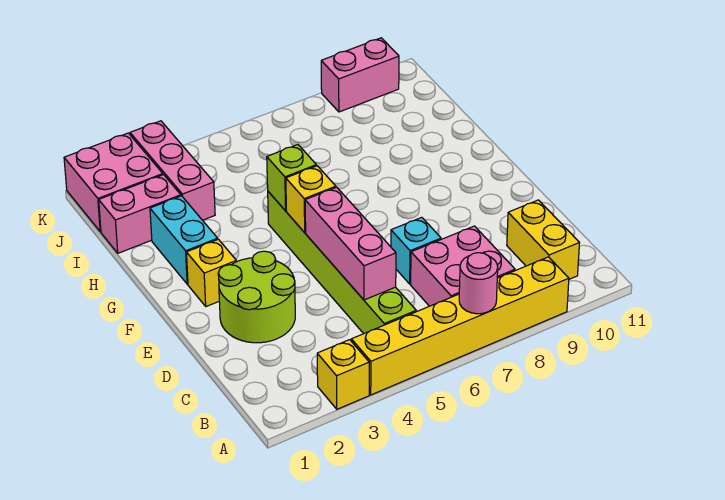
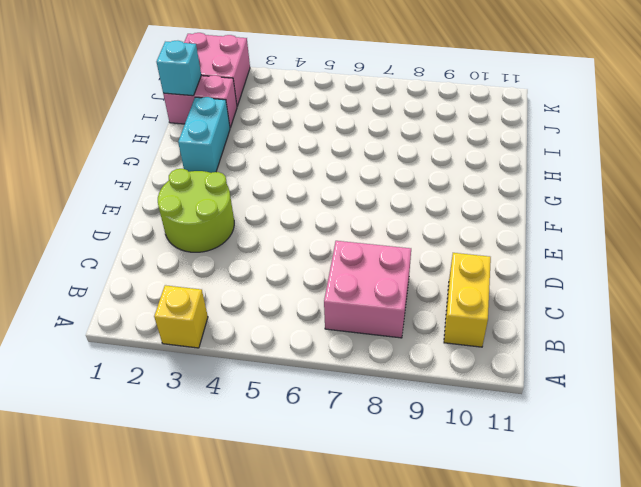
cyan brick I1 level 2 -> cyan brick D7 level 1
none -> yellow brick A4:A9 level 1
none -> lime brick B5:G5 level 1
none -> yellow brick F2 level 1

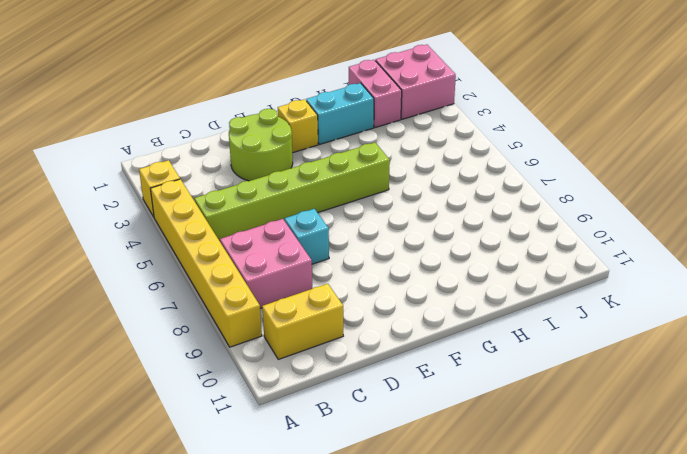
none -> pink brick I3:K3 level 1
none -> pink brick K9:K10 level 1
none -> pink round brick A7 level 2

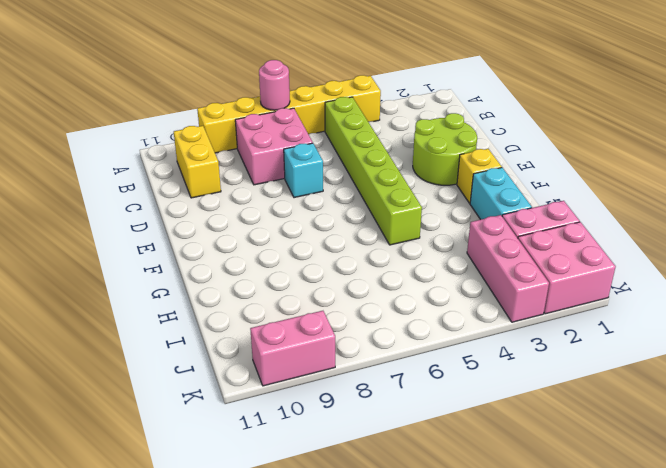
none -> yellow brick A3 level 1
none -> pink brick C5:E5 level 2
none -> yellow brick F5 level 2

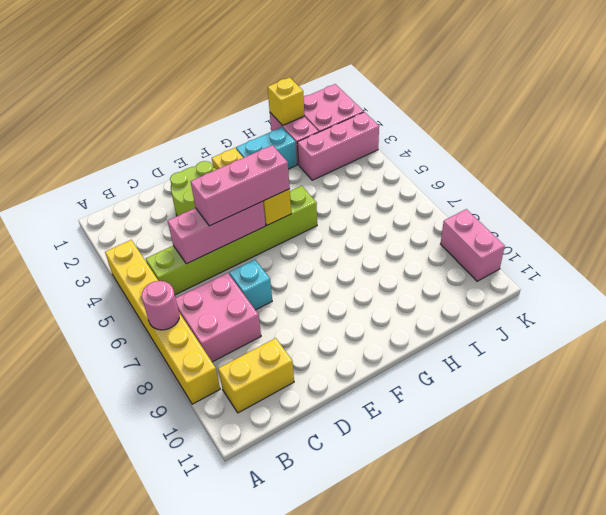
pink brick D5:F5 level 3 -> none
yellow brick I1 level 2 -> yellow brick A3 level 1
none -> lime brick G5 level 2

